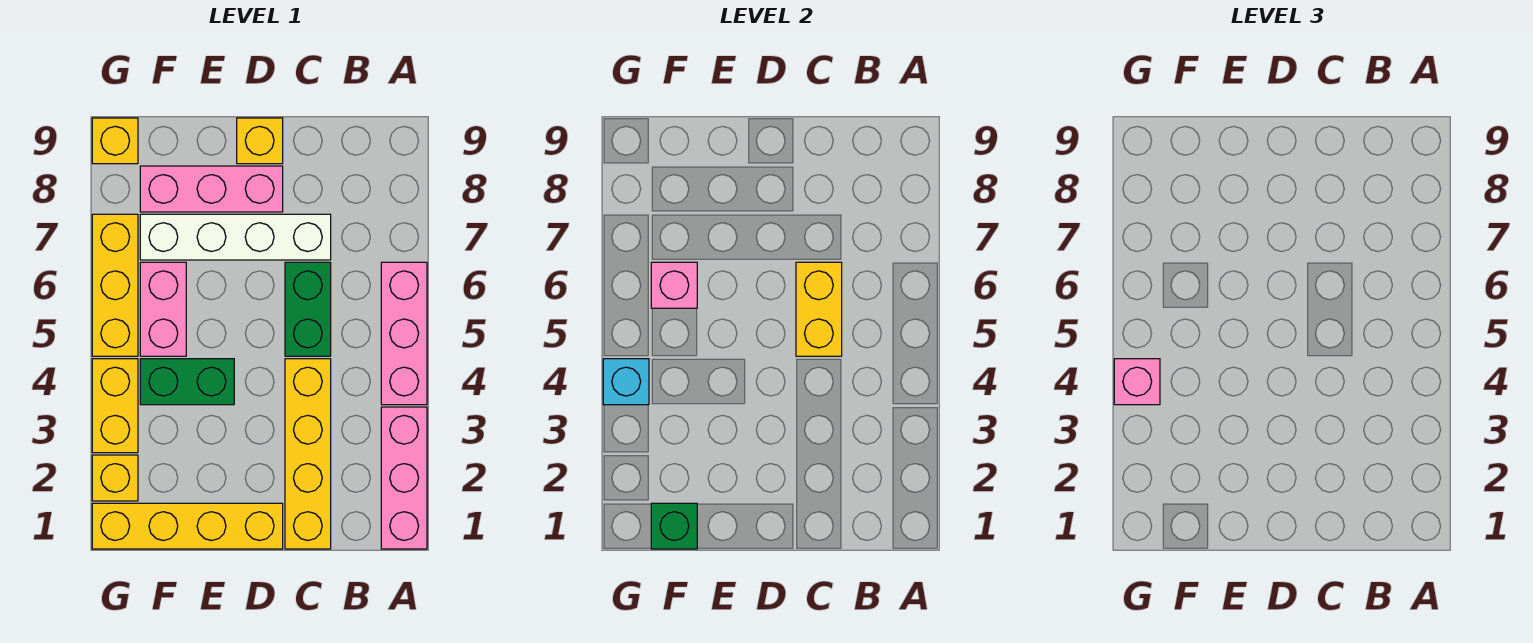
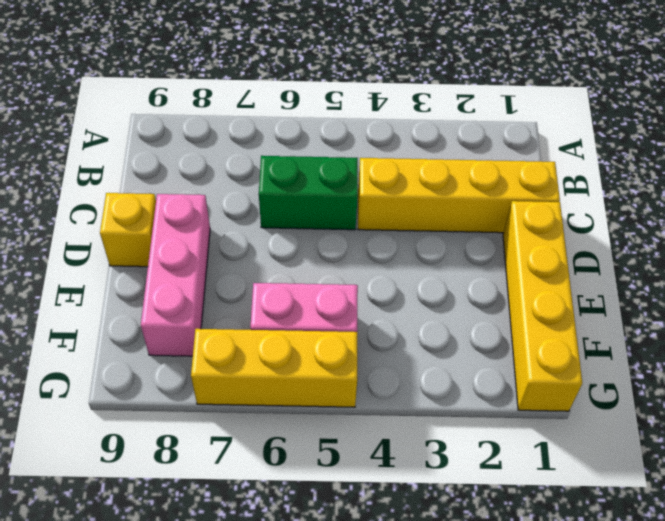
none -> pink brick A1:A3 level 1
none -> pink brick A4:A6 level 1
none -> white brick C7:F7 level 1

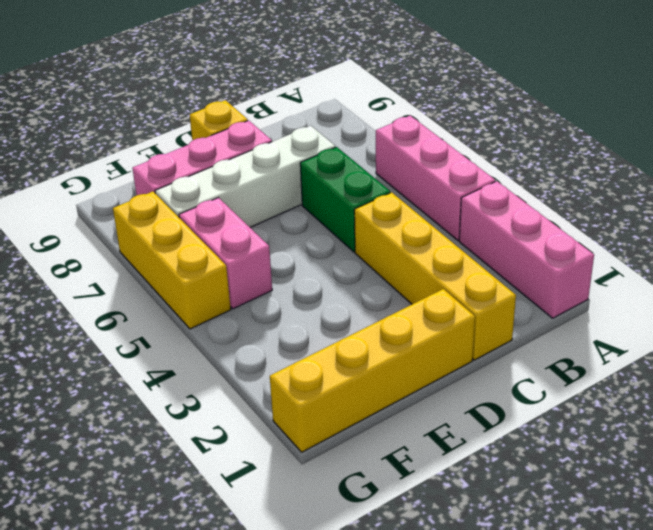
none -> green brick E4:F4 level 1
none -> yellow brick G2 level 1
none -> yellow brick G3:G4 level 1

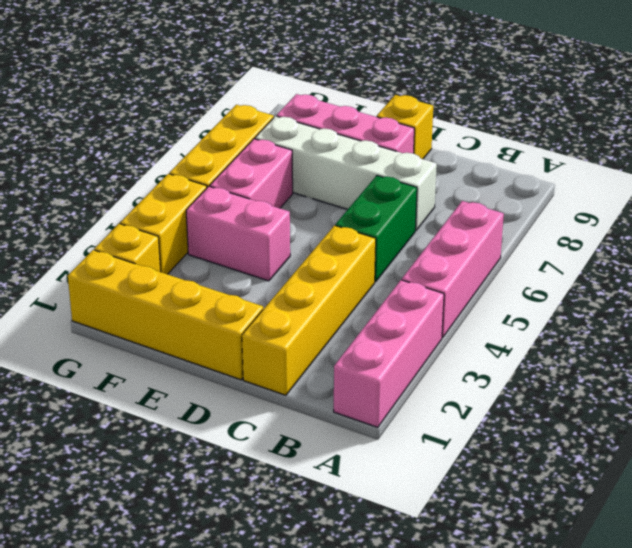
pink brick E4:F4 level 1 -> green brick E4:F4 level 1
none -> yellow brick G9 level 1
none -> yellow brick C5:C6 level 2
none -> green brick F1 level 2

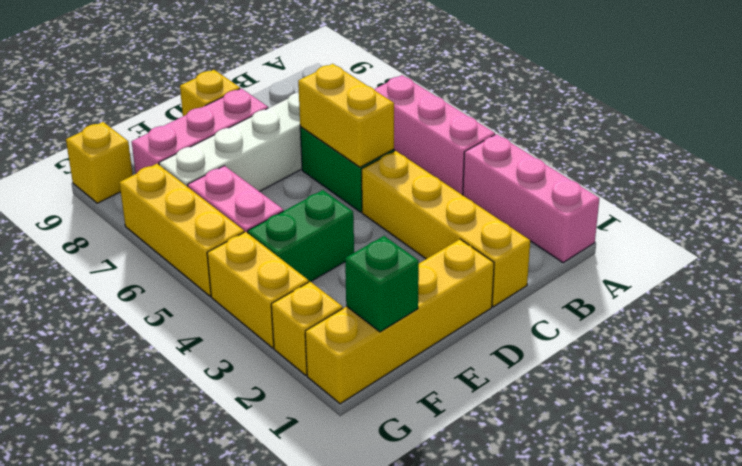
none -> pink brick F6 level 2
none -> cyan brick G4 level 2
none -> pink brick G4 level 3

